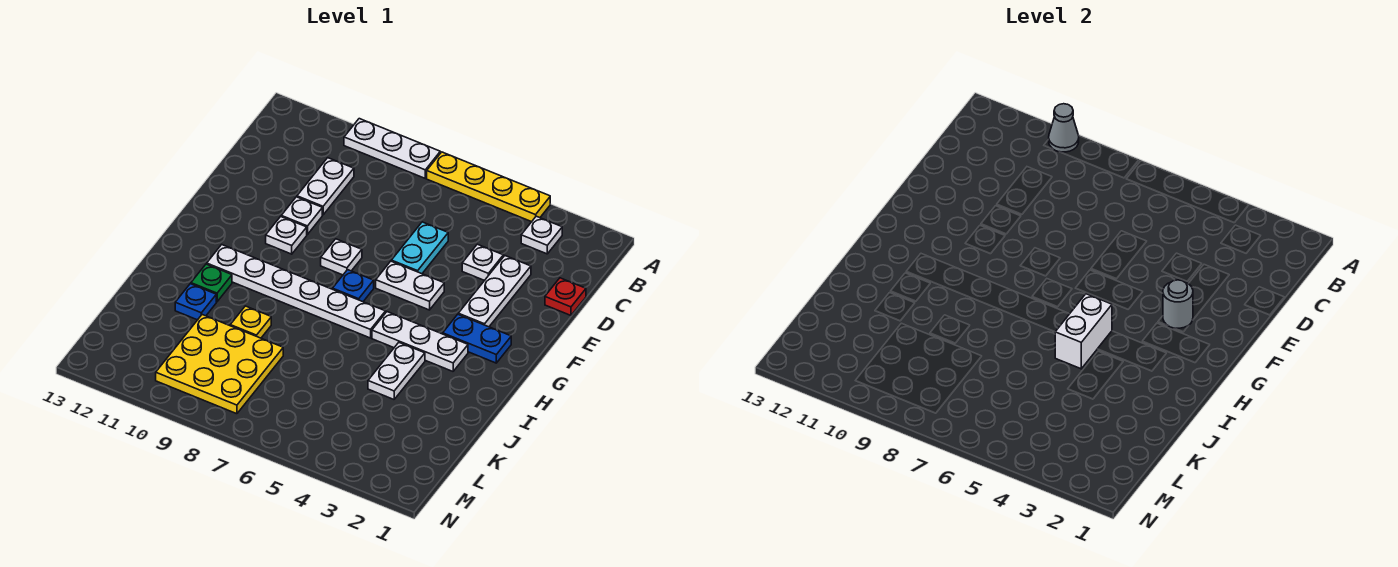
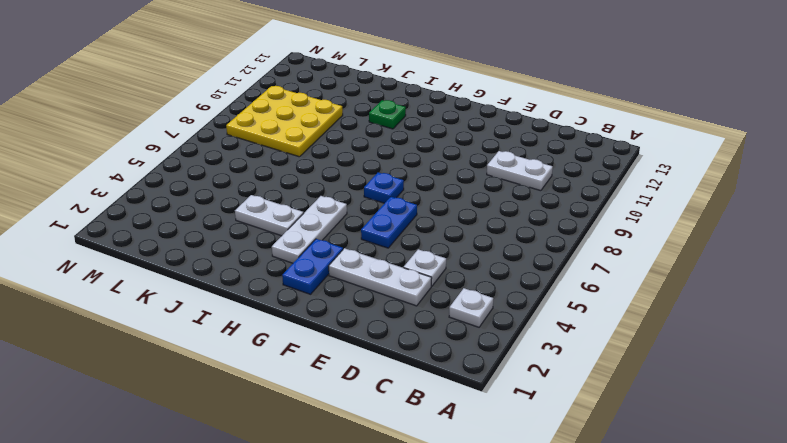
blue plate F5:F6 level 1 -> white plate F5:F6 level 1
none -> yellow plate A4:A7 level 1
none -> white plate A8:A10 level 1
none -> red plate D1 level 1

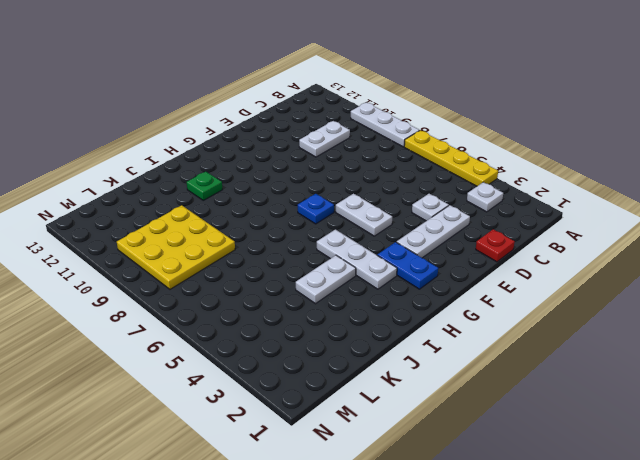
none -> cyan plate D6:E6 level 1
none -> white plate E10 level 1
none -> white plate F8 level 1

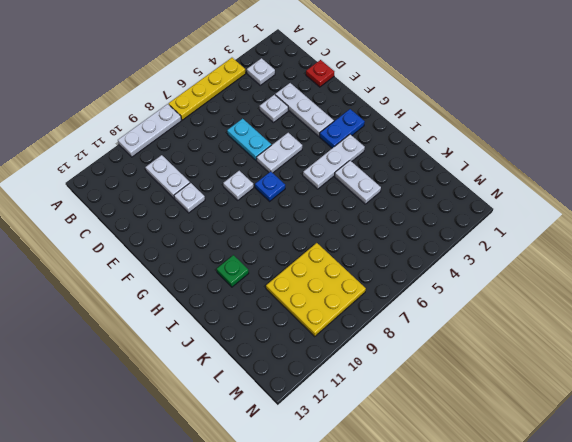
none -> white plate F10 level 1
none -> white plate H6:H11 level 1
none -> yellow plate J9 level 1

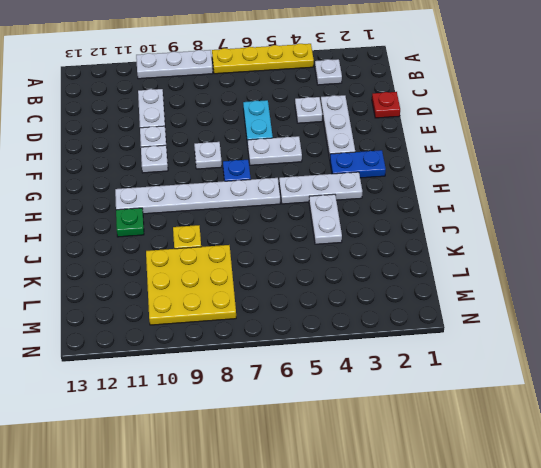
none -> blue plate J11 level 1
none -> grey cone A10 level 2
none -> grey round brick F3 level 2

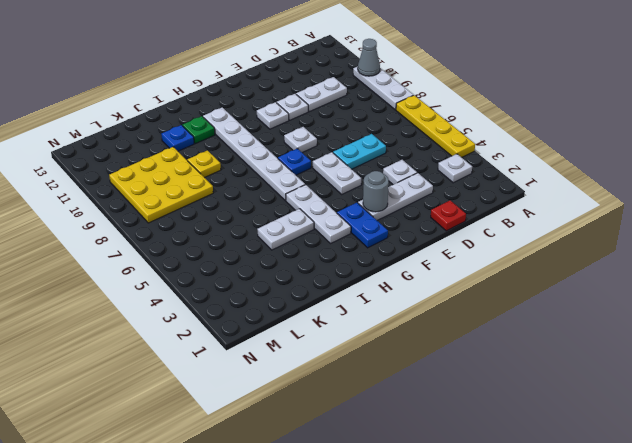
none -> white brick H5:I5 level 2

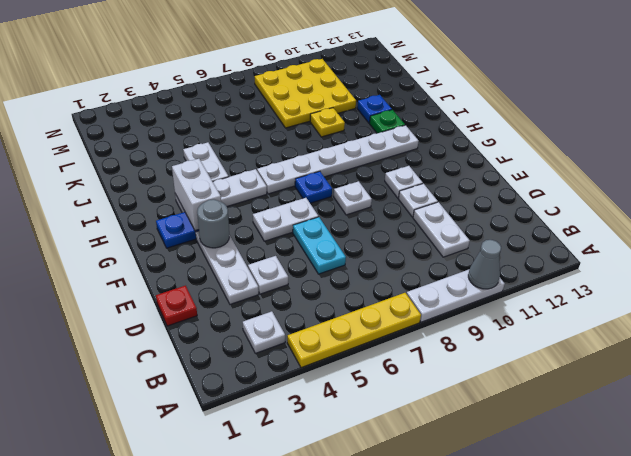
white brick G3:H3 level 2 -> white brick H5:I5 level 2

